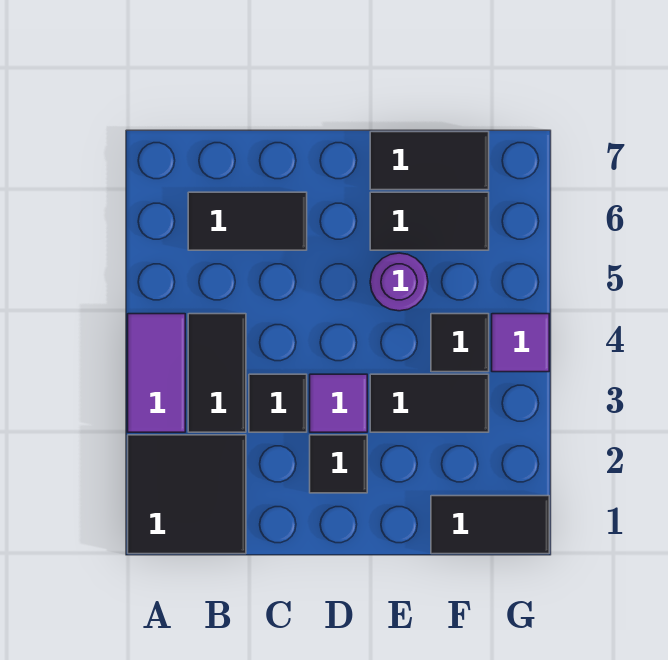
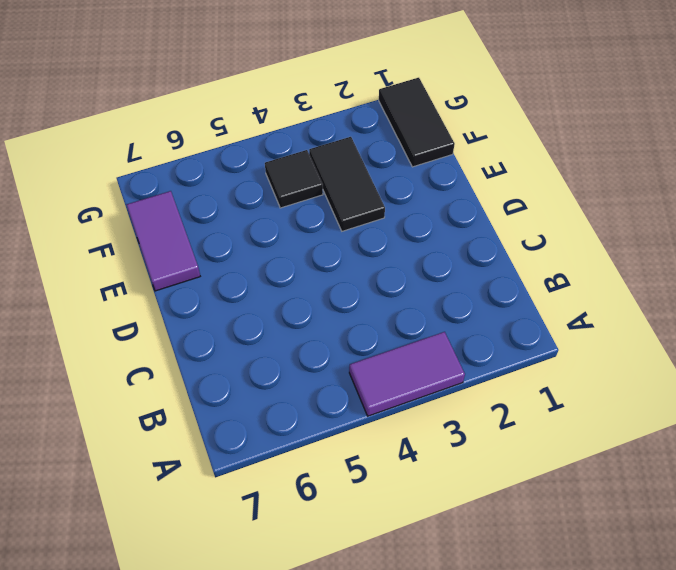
purple tile E7:F7 level 1 -> black tile E7:F7 level 1
none -> black tile A1:B2 level 1
none -> black tile B3:B4 level 1
none -> black tile B6:C6 level 1

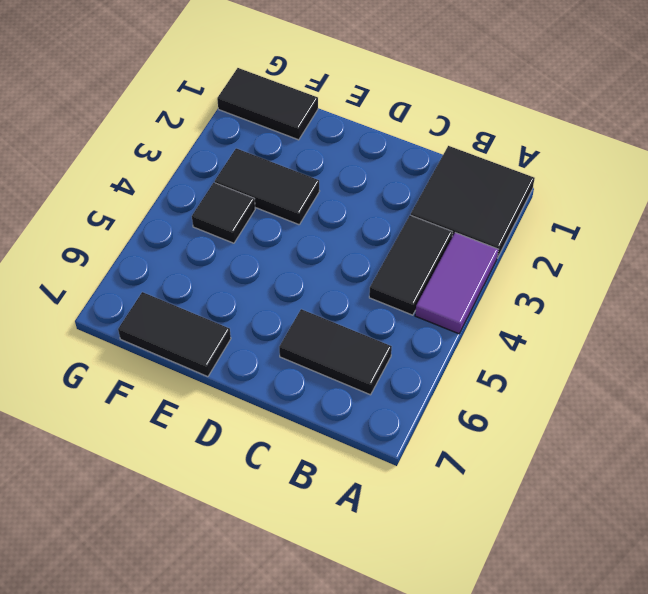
none -> black tile C3 level 1
none -> black tile D2 level 1
none -> purple tile D3 level 1

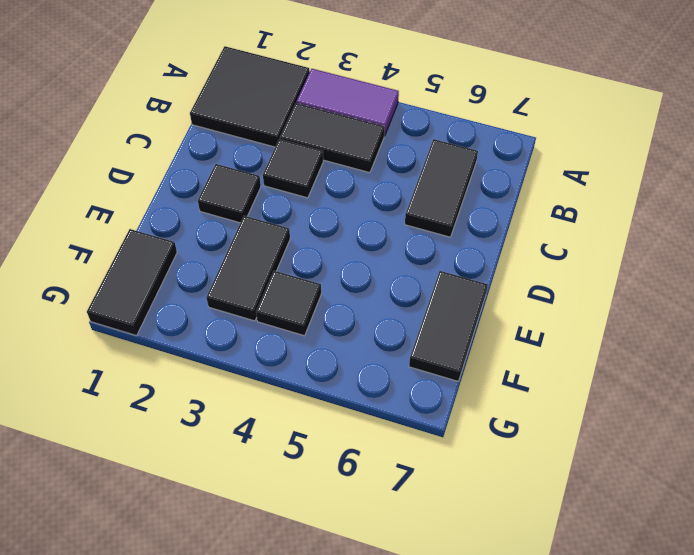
none -> purple tile D3 level 1
none -> purple round brick E5 level 1
none -> black tile E6:F6 level 1

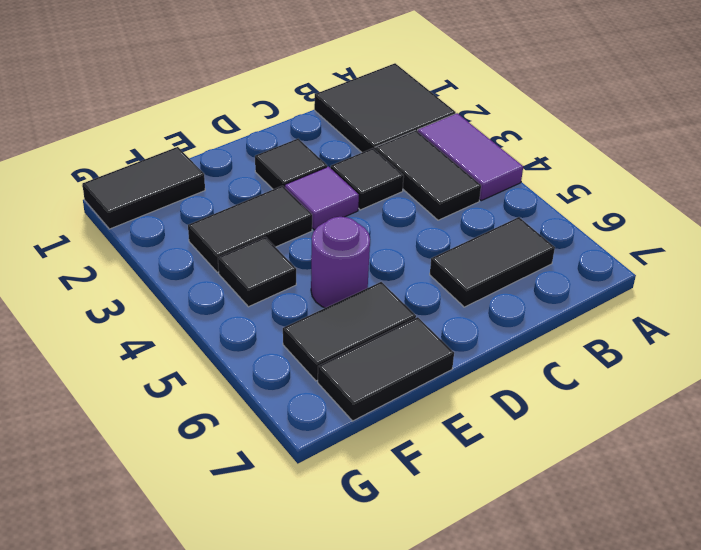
none -> purple tile G4 level 1

